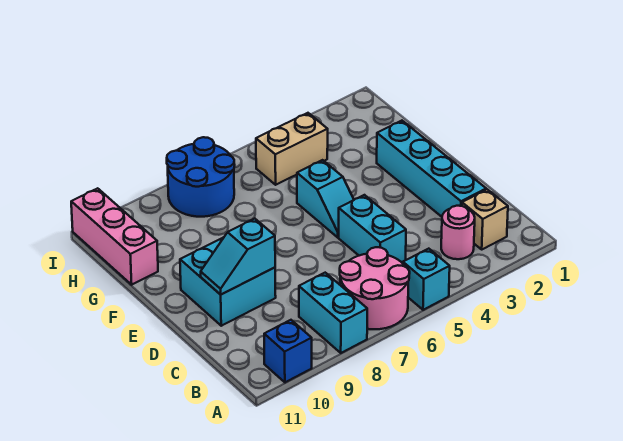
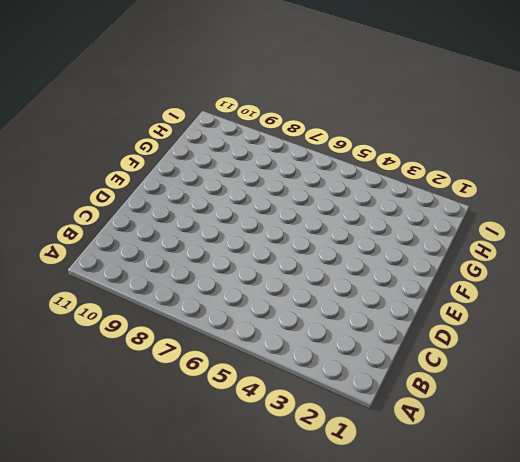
none -> cyan brick A5 level 1
none -> pink round brick A6:B7 level 1
none -> cyan brick A8:B8 level 1

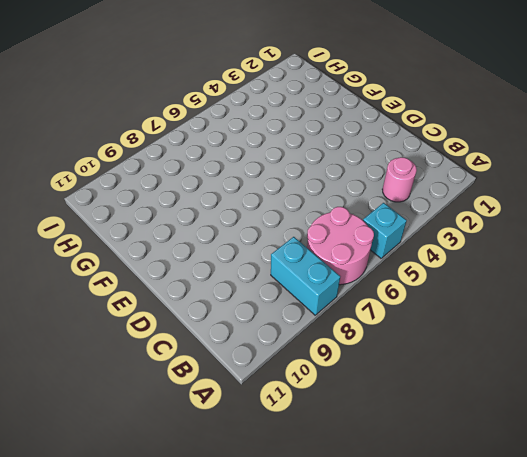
none -> blue brick A10 level 1
none -> tan brick B2 level 1
none -> cyan brick C2:F2 level 1

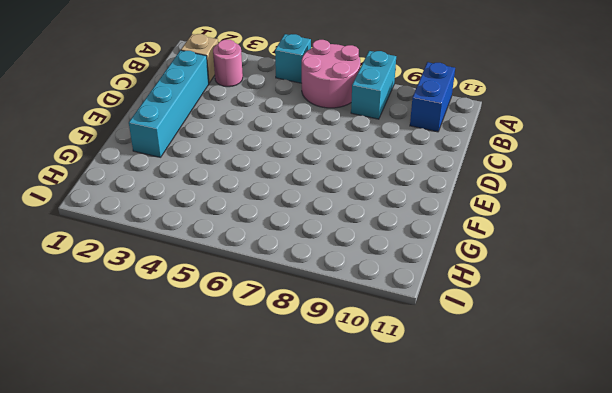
blue brick A10:B10 level 1 -> blue brick A10 level 1
none -> cyan brick C5:D5 level 1
none -> cyan brick D9:E10 level 1
none -> cyan slope E5:F5 level 1 top F

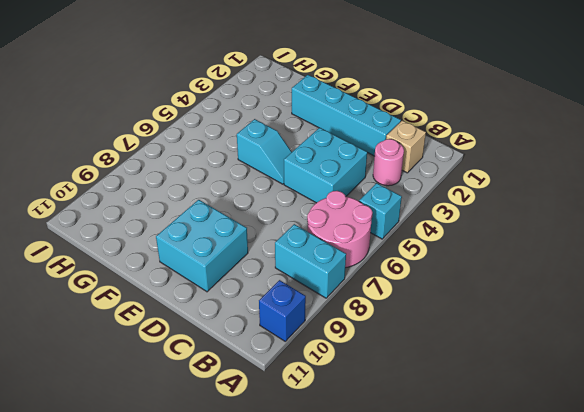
cyan brick C4:D5 level 1 -> cyan brick C5:D5 level 1
none -> pink brick G11:I11 level 1
none -> tan brick H4:H5 level 1
none -> blue round brick H7:I8 level 1

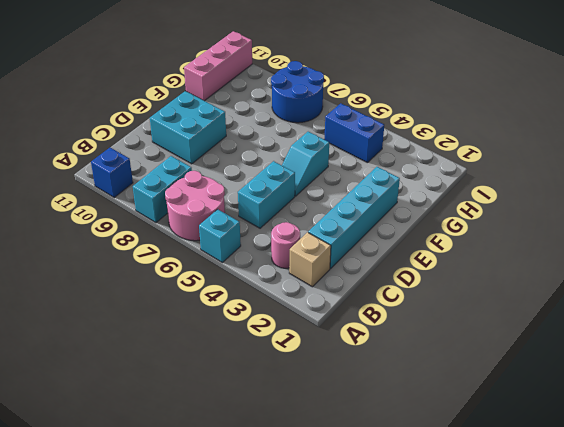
blue brick H4:H5 level 1 -> tan brick H4:H5 level 1
none -> cyan slope D9:D10 level 2 top 9

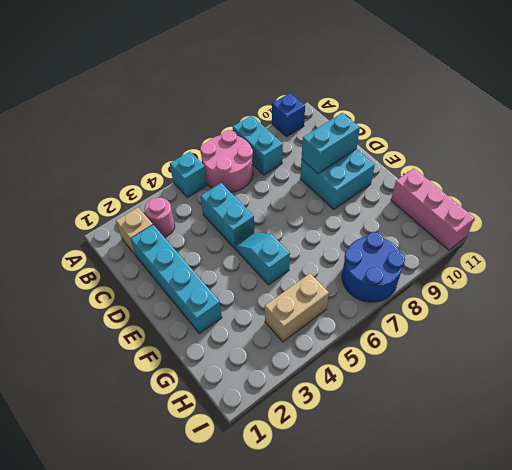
cyan brick D9:D10 level 2 -> cyan slope D9:D10 level 2 top 9

